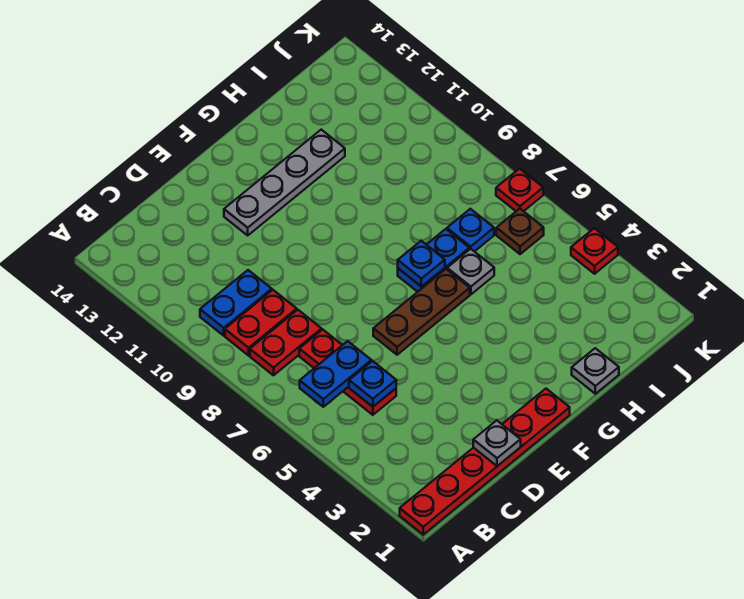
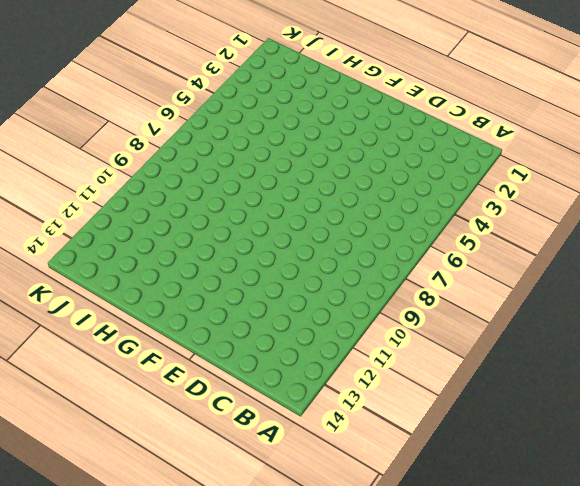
none -> red plate A1:F1 level 1
none -> red plate B8:C8 level 1
none -> red plate B9:C9 level 1

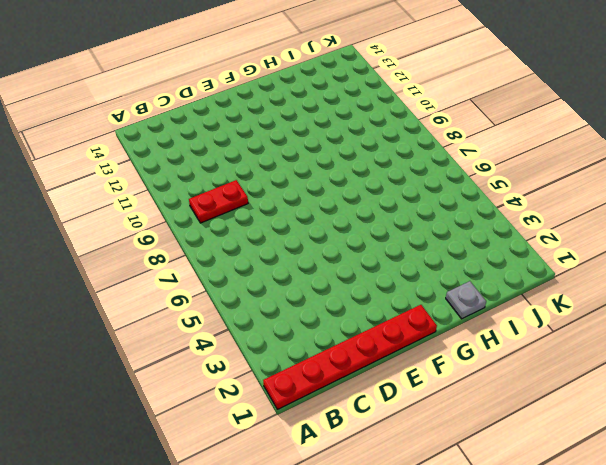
none -> red plate B8:C8 level 1
none -> blue plate B10:C10 level 1
none -> red plate C5:C7 level 1

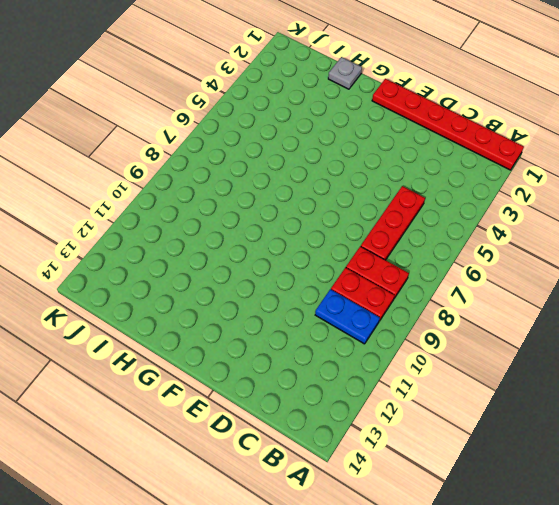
none -> brown plate E6:G6 level 1
none -> grey plate E12:H12 level 1
none -> blue plate G7:H7 level 1

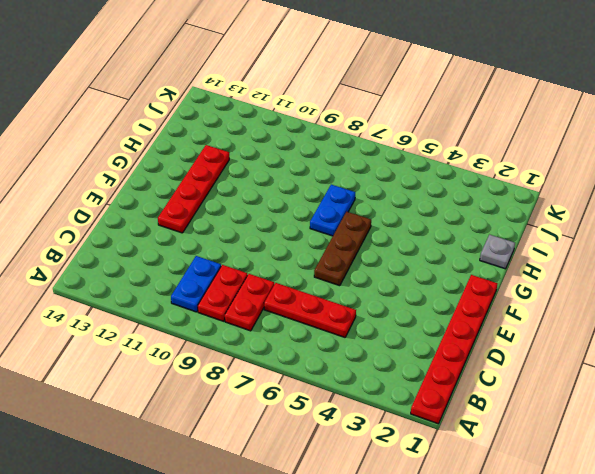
red plate E12:H12 level 1 -> grey plate E12:H12 level 1
none -> grey plate H6 level 1
none -> blue plate I7 level 1
none -> brown plate J6 level 1

